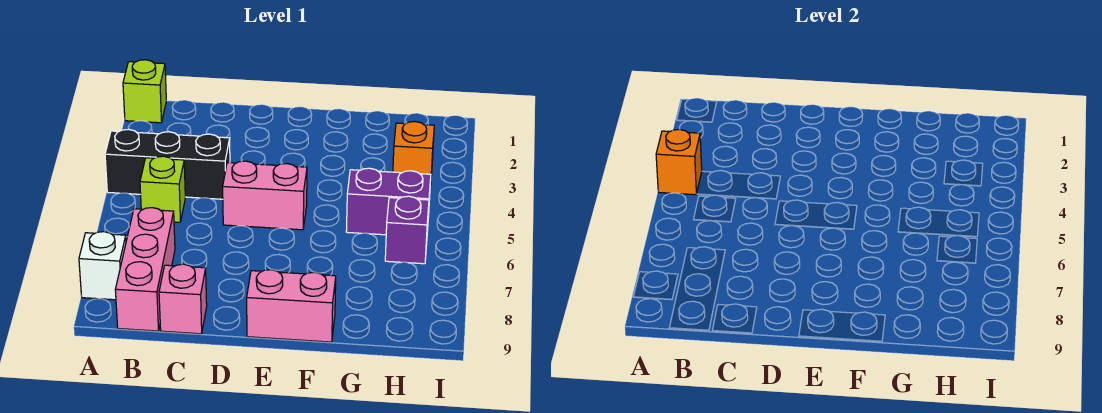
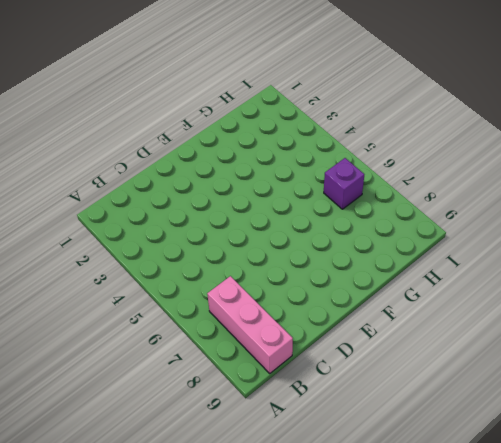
none -> lime brick A1 level 1
none -> black brick A4:C4 level 1
none -> white brick A8 level 1

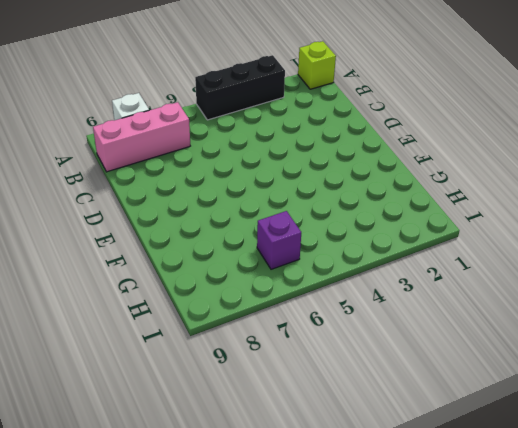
black brick A3:A5 level 1 -> black brick A4:C4 level 1
none -> lime brick B5 level 1
none -> pink brick C9 level 1
none -> pink brick D5:E5 level 1

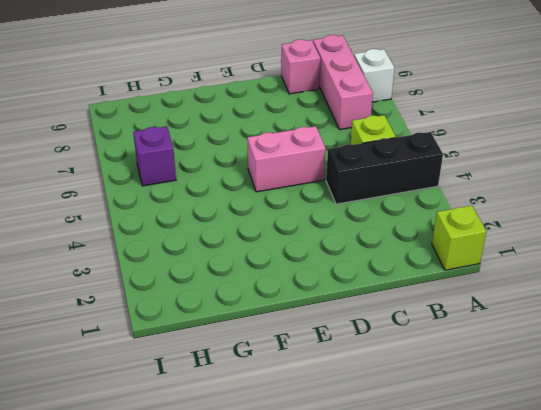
none -> pink brick E9:F9 level 1
none -> purple brick G5:H5 level 1
none -> orange brick H3 level 1

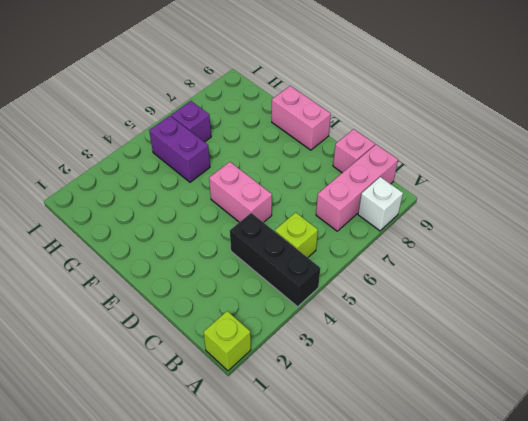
none -> orange brick H3 level 1
none -> orange brick A4 level 2

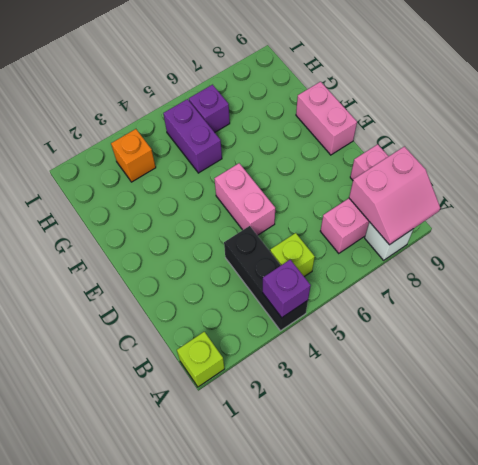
purple brick A4 level 2 -> orange brick A4 level 2
pink slope A8:B9 level 2 top B -> none

